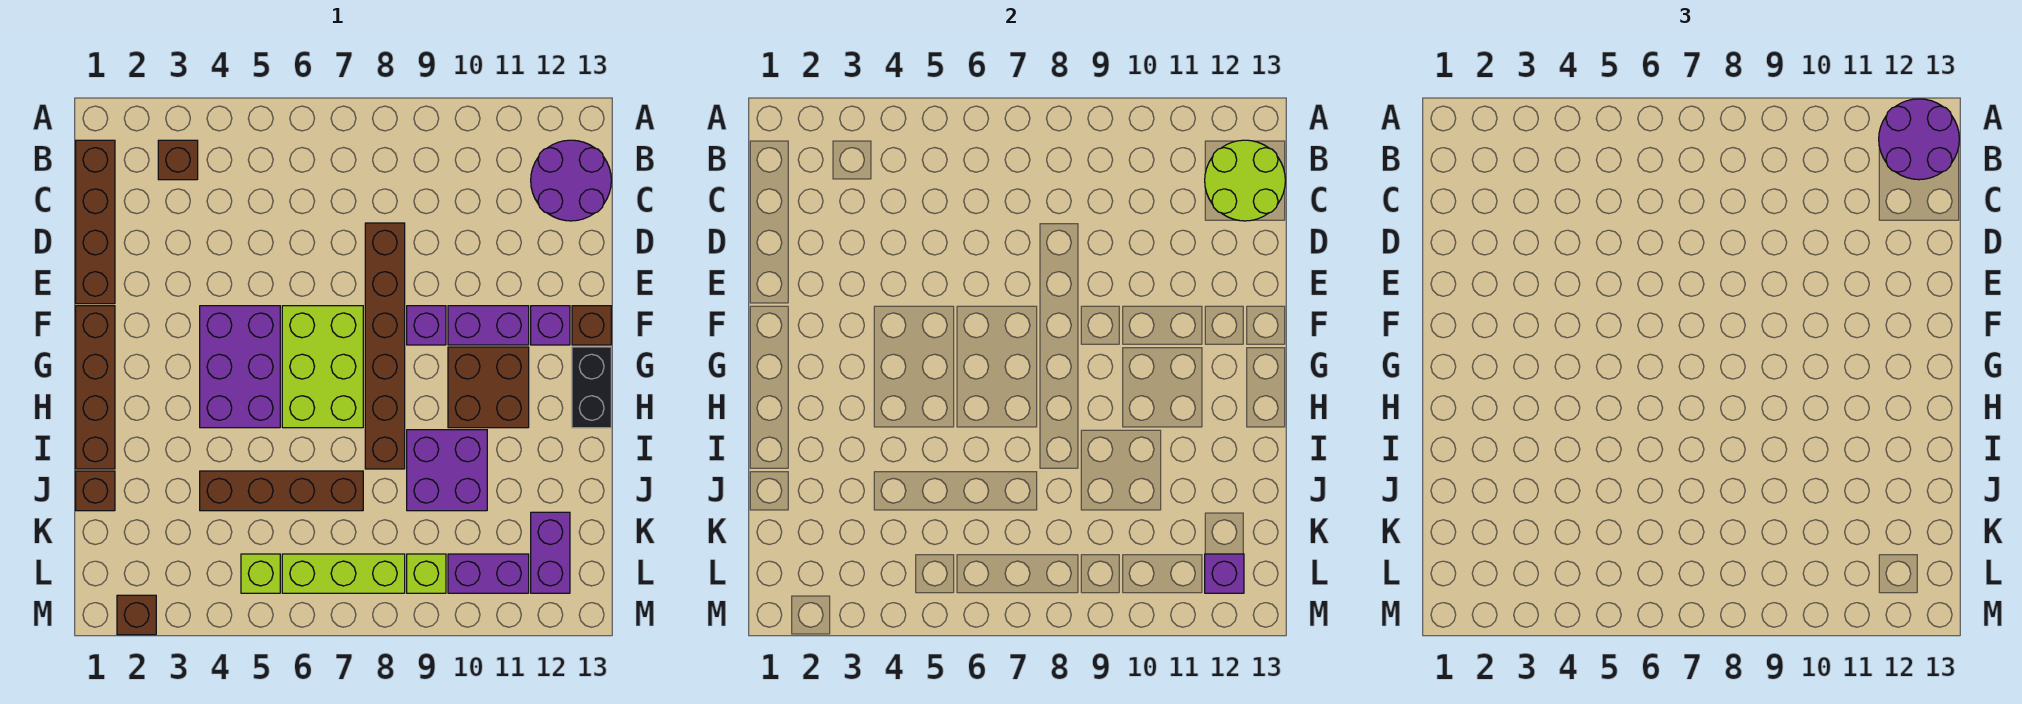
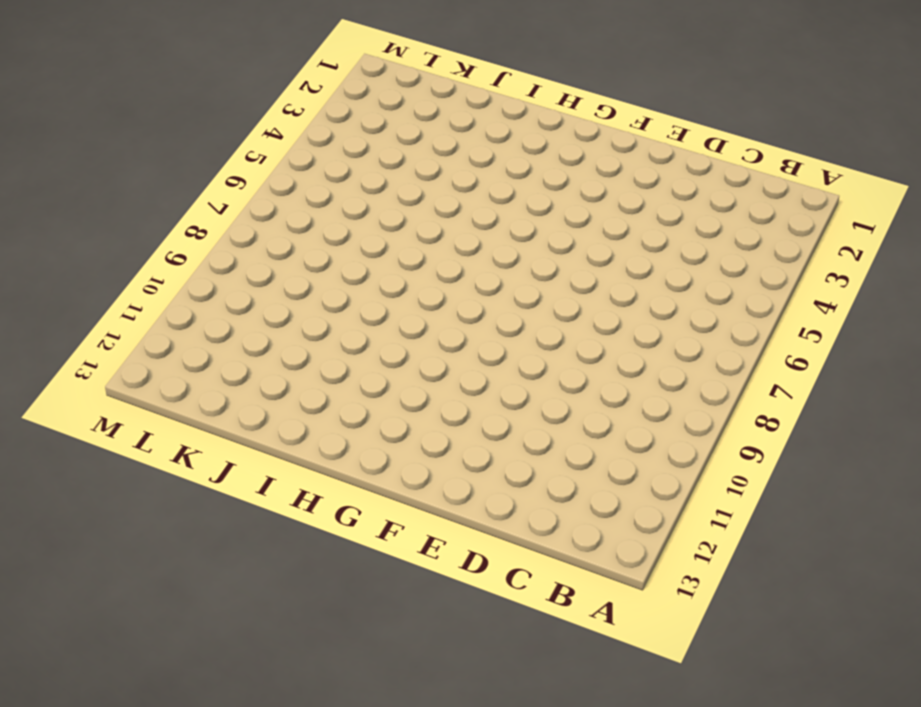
none -> brown brick B1:E1 level 1
none -> brown brick B3 level 1
none -> purple round brick B12:C13 level 1

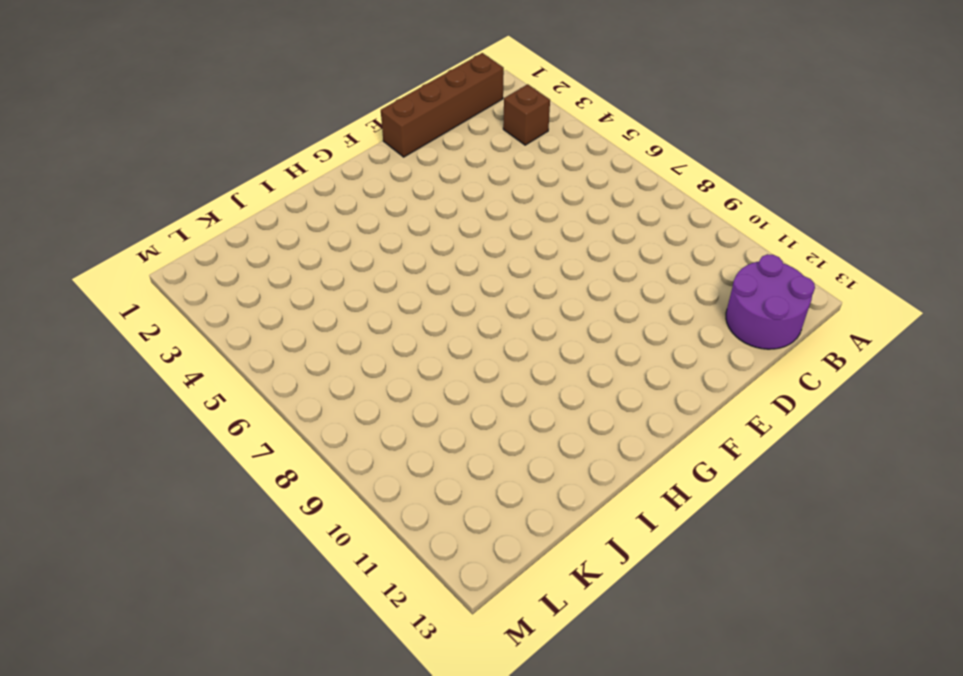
none -> brown brick D8:I8 level 1
none -> brown brick F1:I1 level 1
none -> purple brick F4:H5 level 1

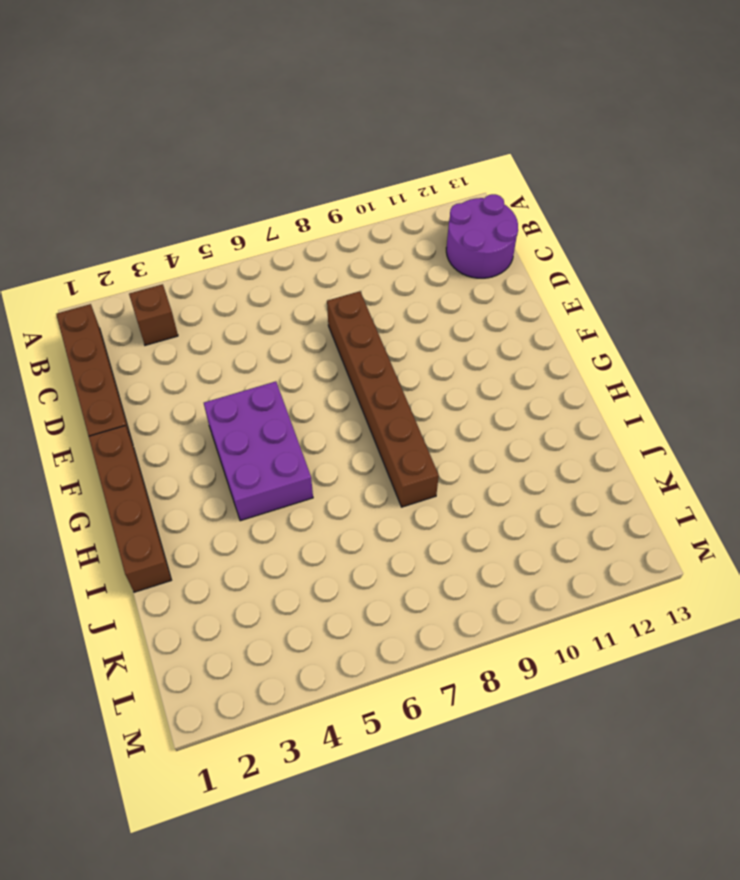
none -> lime brick F6:H7 level 1
none -> purple brick F9 level 1
none -> purple brick F10:F11 level 1

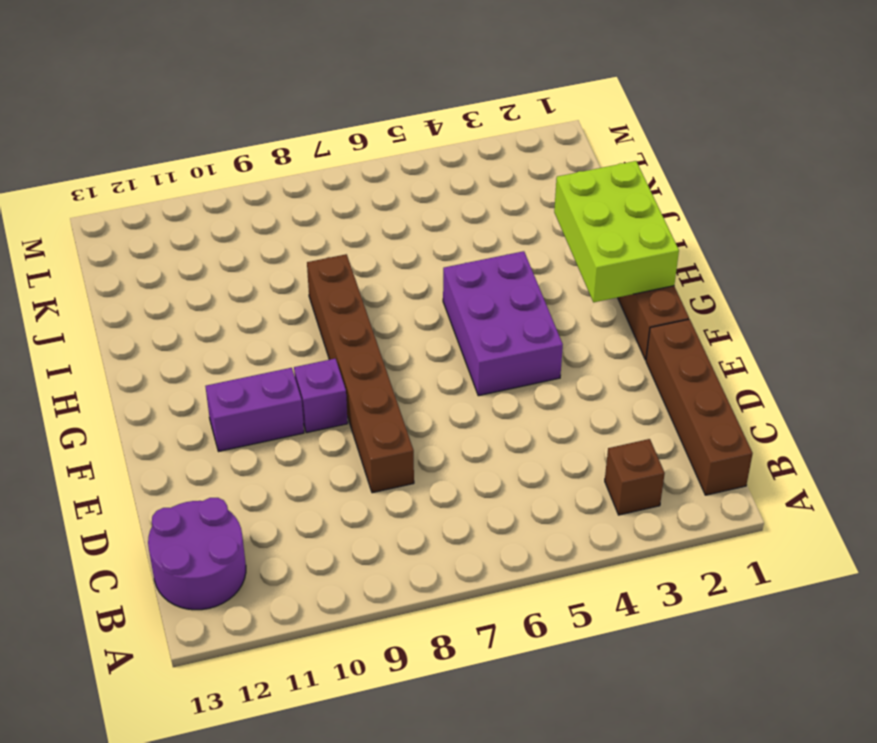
lime brick G1:I2 level 2 -> lime brick F6:H7 level 1
none -> purple brick F12 level 1
none -> brown brick F13 level 1
none -> brown brick G10:H11 level 1

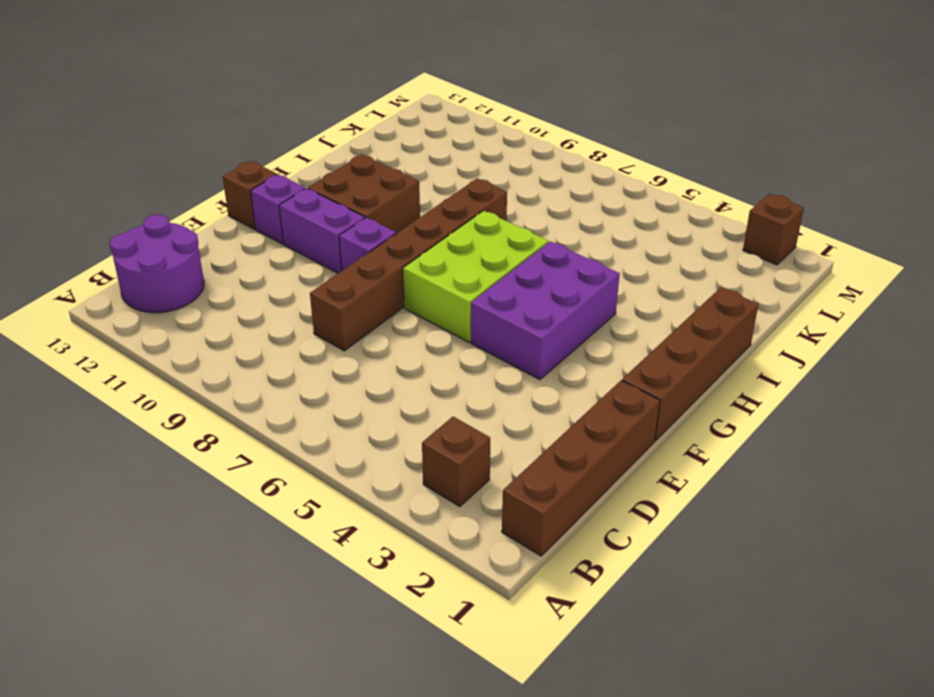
none -> black brick G13:H13 level 1
none -> purple brick I9:J10 level 1
none -> brown brick J1 level 1

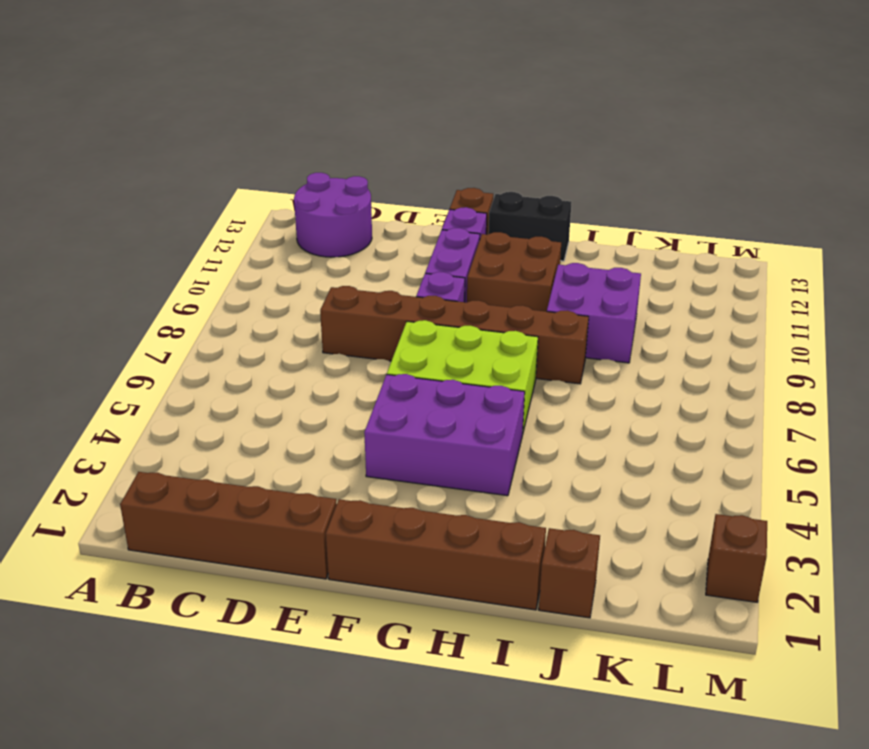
none -> brown brick B3 level 1
none -> brown brick J4:J7 level 1
none -> purple brick K12:L12 level 1

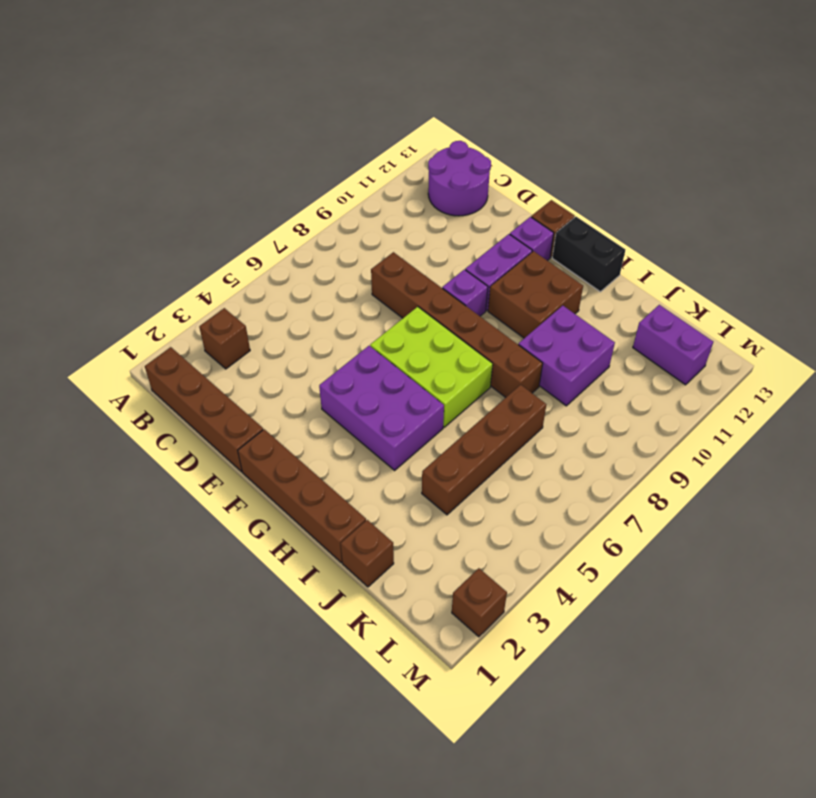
none -> lime brick L5 level 1
none -> lime brick L6:L8 level 1
none -> lime brick L9 level 1

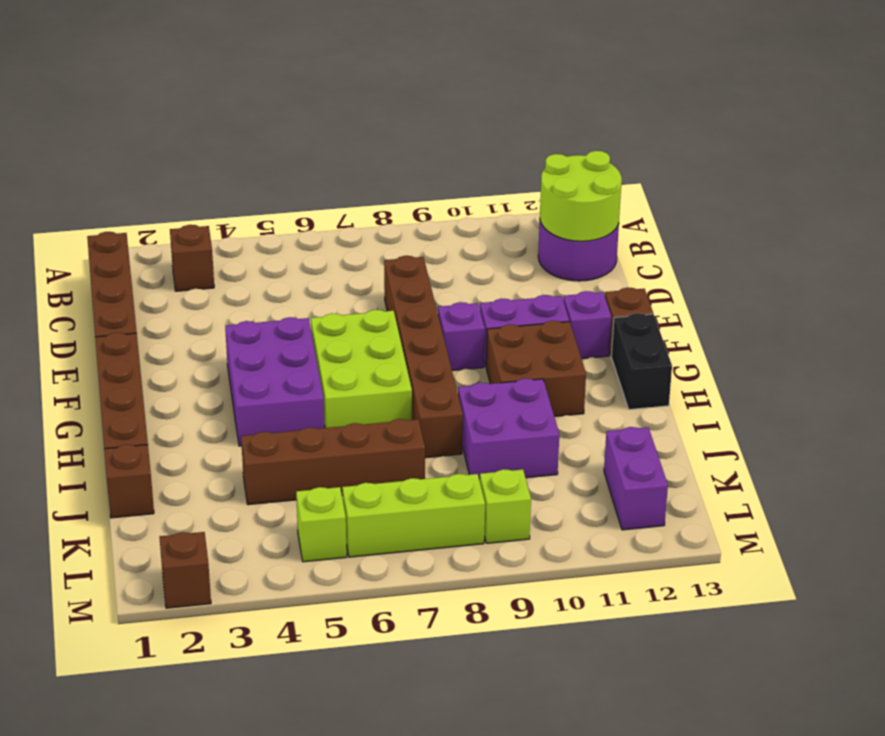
none -> purple brick L10:L11 level 1
none -> purple brick L12 level 2
none -> purple round brick A12:B13 level 3

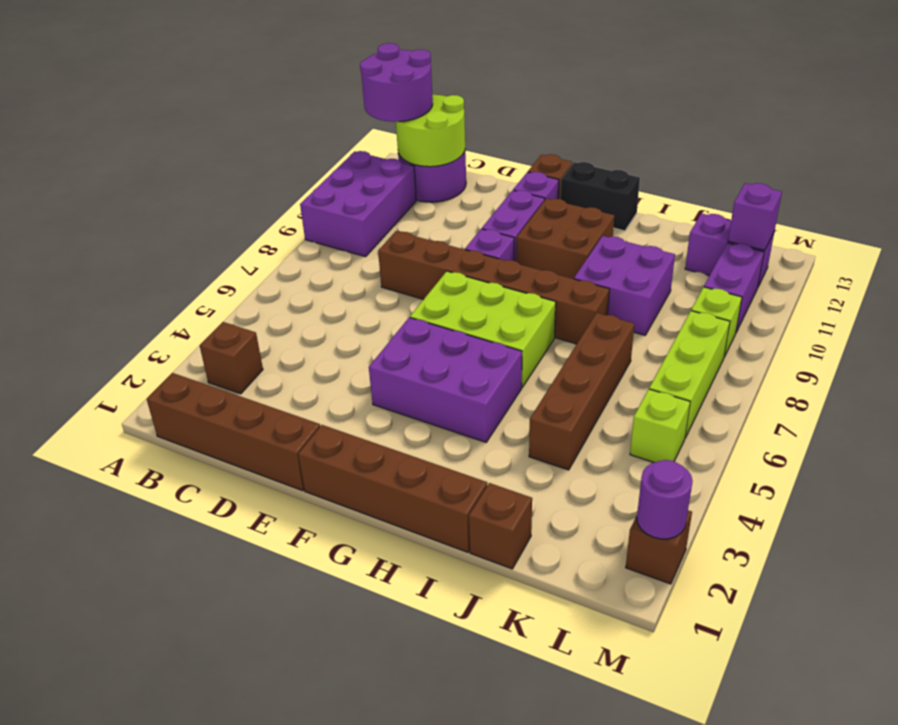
purple brick A9:B11 level 1 -> none
purple round brick M2 level 2 -> none

